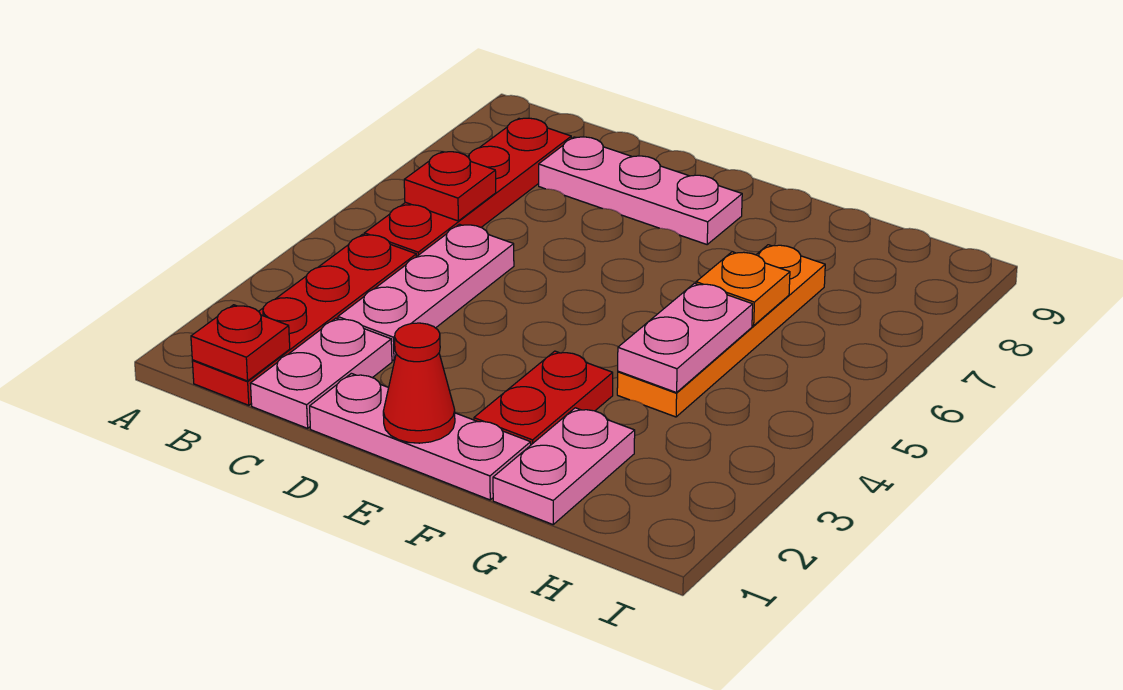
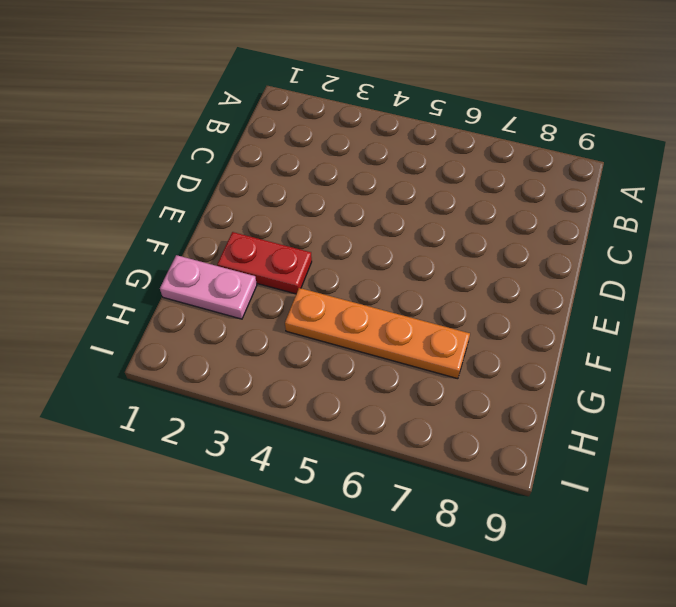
none -> red plate B1:B4 level 1
none -> red plate B5:B8 level 1
none -> pink plate C1:C2 level 1

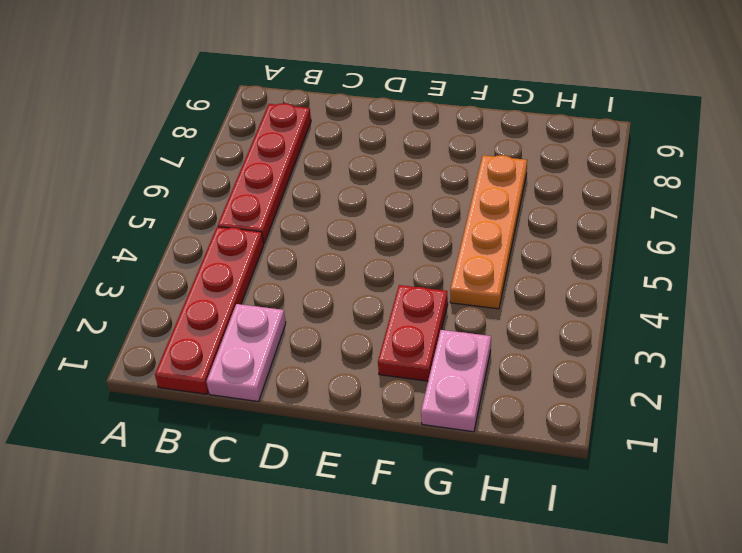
none -> pink plate C3:C5 level 1
none -> pink plate C8:E8 level 1
none -> pink plate D1:F1 level 1

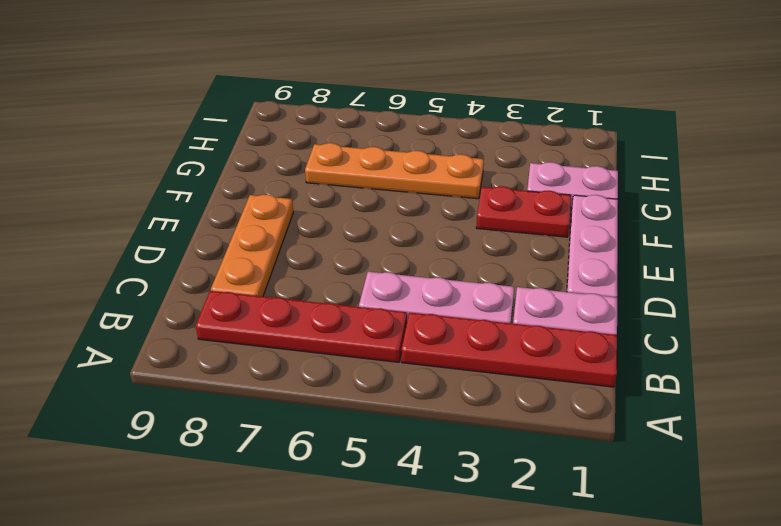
orange plate C8:E8 level 1 -> pink plate C8:E8 level 1
none -> red plate B1 level 2
none -> red plate B6 level 2
none -> red cone E1 level 2

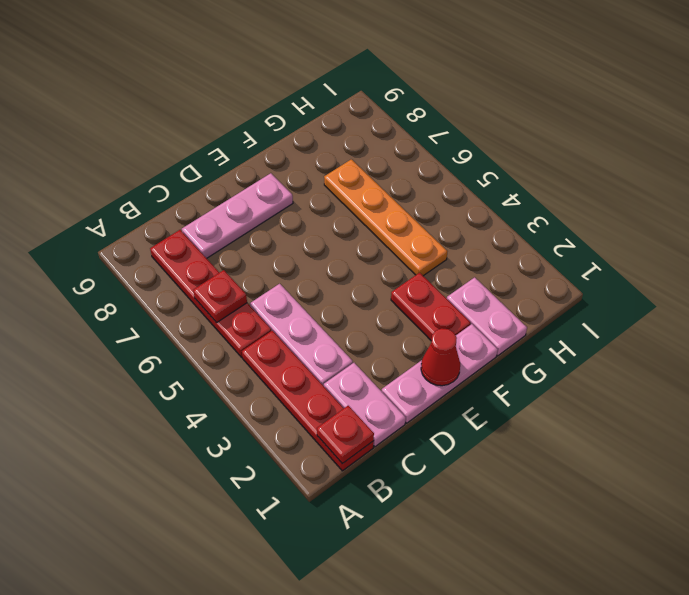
none -> pink plate G4:G5 level 2
none -> orange plate G6 level 2

